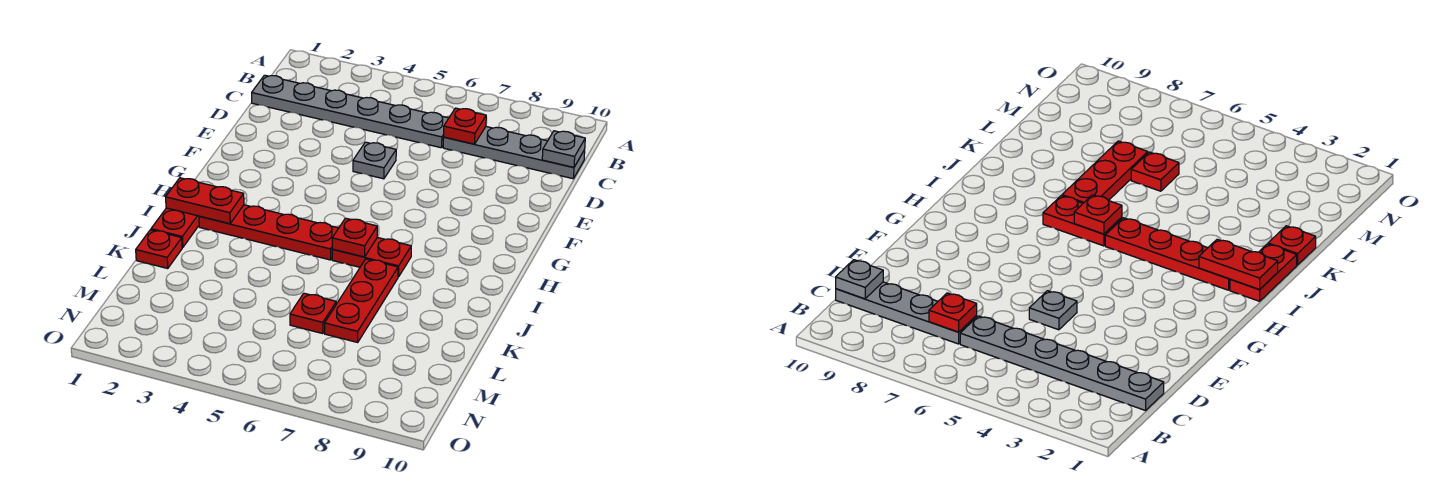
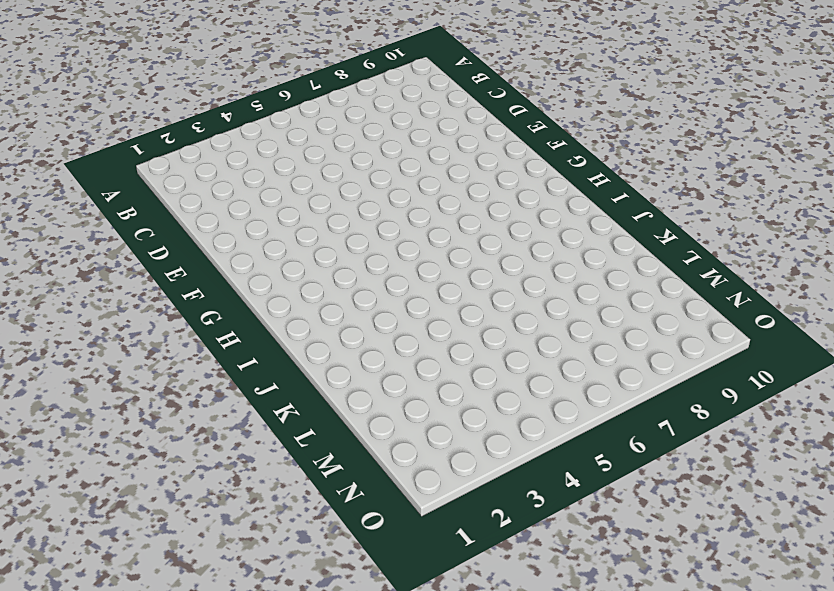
none -> grey plate C1:C6 level 1
none -> grey plate C7:C10 level 1
none -> grey plate E5 level 1

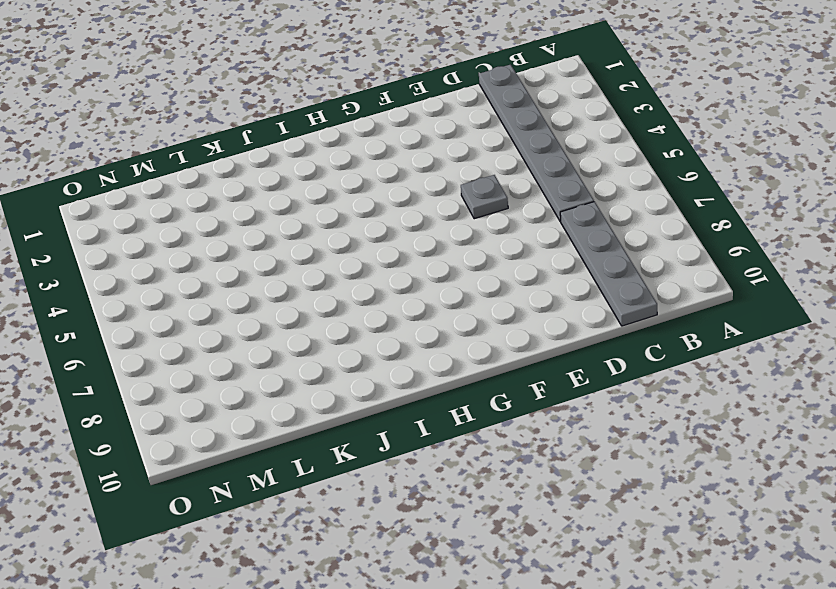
none -> red plate I1:J1 level 1
none -> red plate I2:I5 level 1
none -> red plate I6:I7 level 1

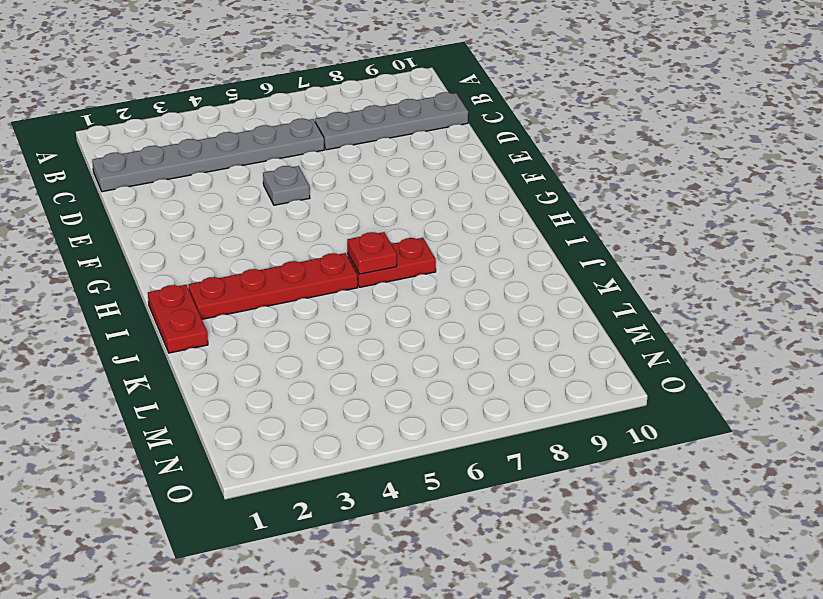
none -> red plate J7:L7 level 1
none -> red plate K1 level 1
none -> red plate L6 level 1

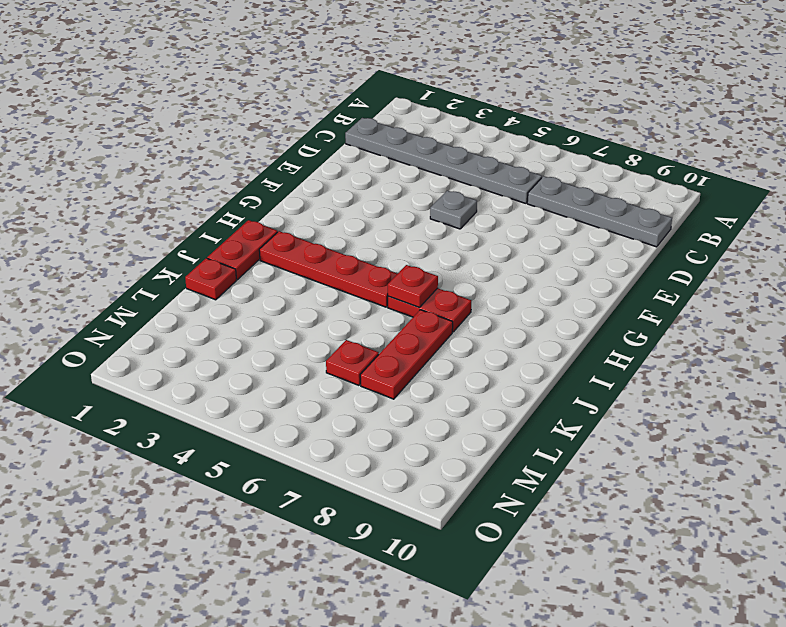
none -> red plate C7 level 2
none -> grey plate C10 level 2
none -> red plate I1:I2 level 2

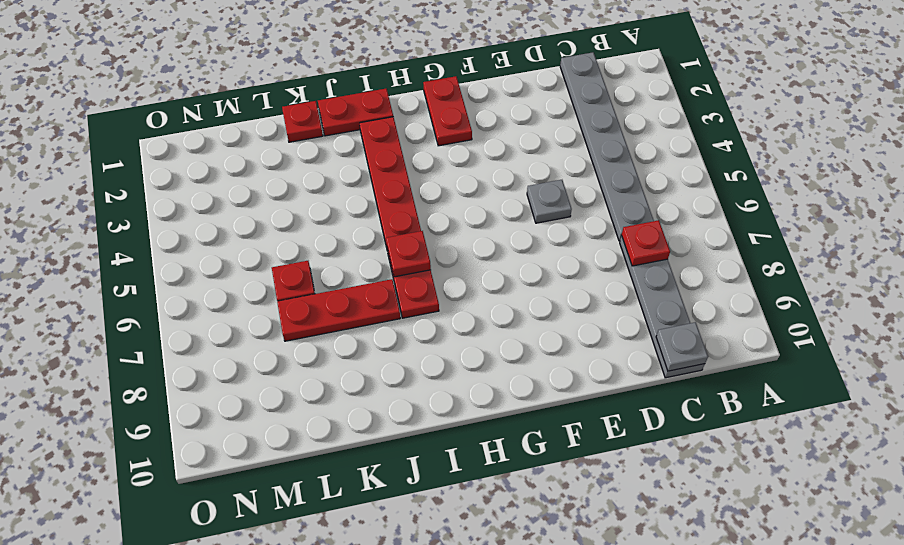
red plate G1:G2 level 1 -> red plate I1:I2 level 2

